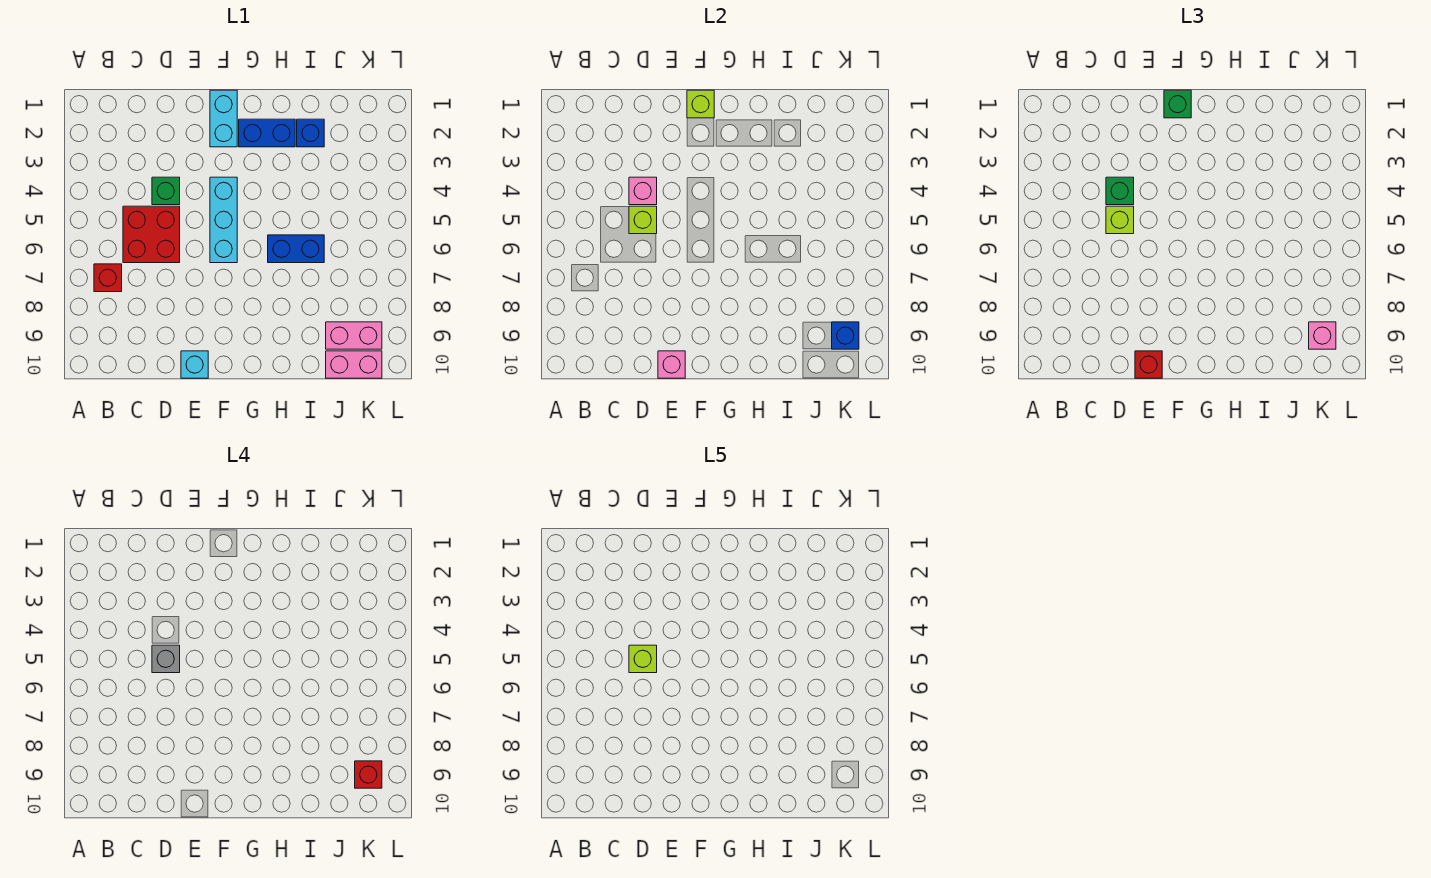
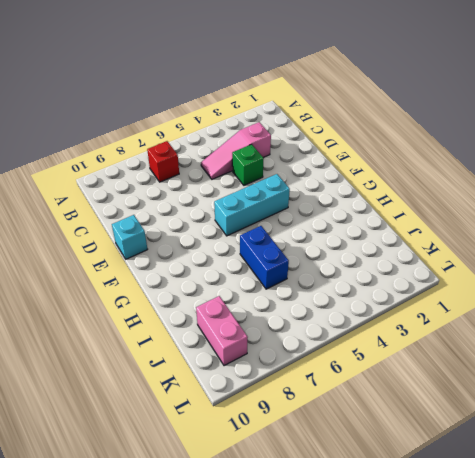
pink slope C3:C5 level 1 top 3 -> red brick C5:D6 level 1
none -> cyan brick F1:F2 level 1
none -> blue brick G2:H2 level 1
none -> blue brick I2 level 1

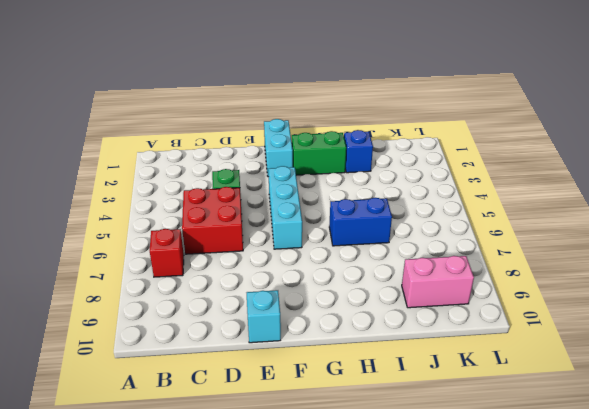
green brick G2:H2 level 1 -> blue brick G2:H2 level 1
none -> pink brick J10:K10 level 1
none -> pink brick D4 level 2
none -> lime brick D5 level 2

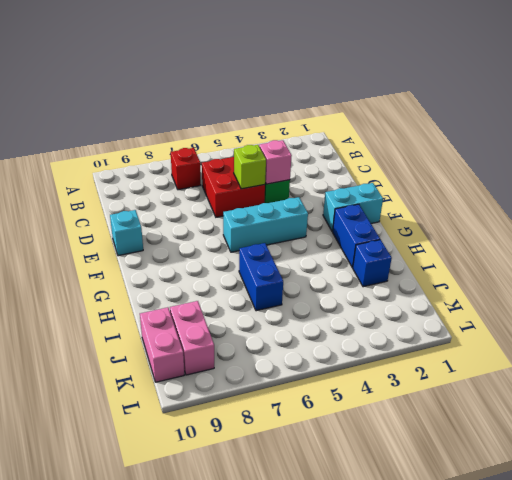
none -> pink brick E10 level 2
none -> lime brick F1 level 2
none -> blue brick K9 level 2

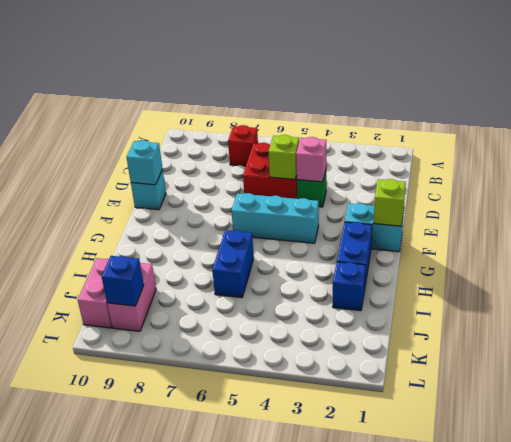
cyan brick E10 level 2 -> pink brick E10 level 2
none -> green brick D4 level 3
none -> lime brick D5 level 3
none -> red brick E10 level 3

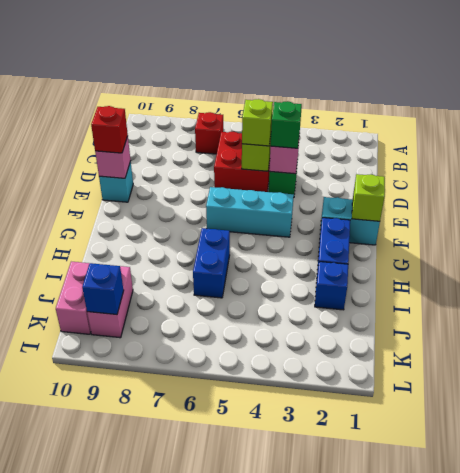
none -> green brick F1 level 3
none -> pink brick K9 level 3
none -> grey brick D5 level 4

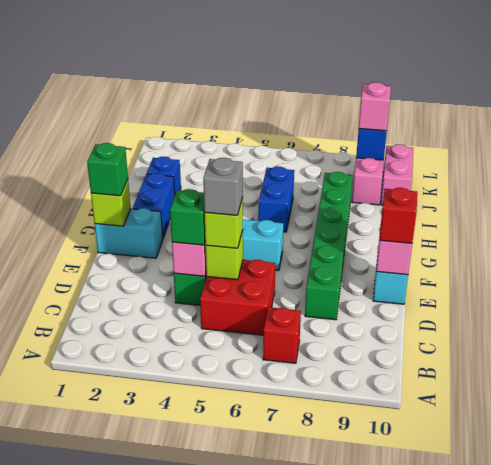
green brick D8:I8 level 1 -> none
none -> red brick K9 level 4
none -> lime brick D5 level 5

